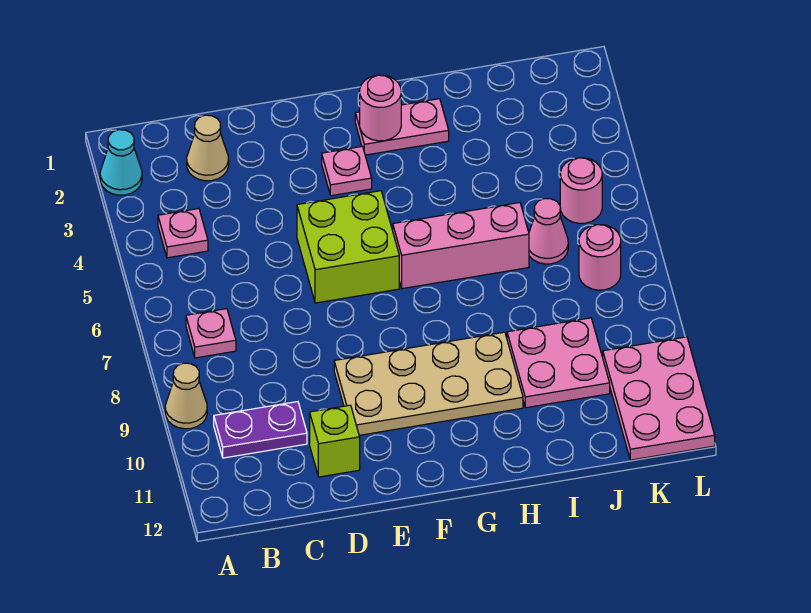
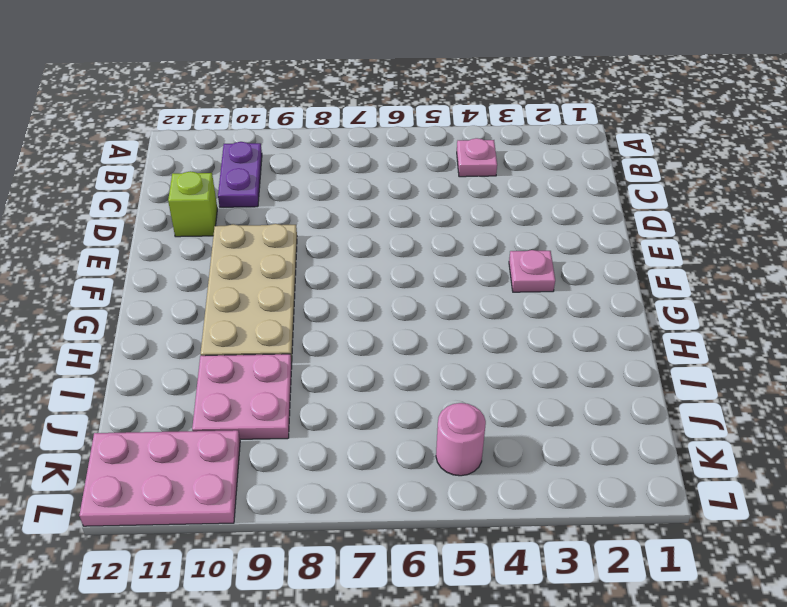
none -> cyan cone A2 level 1
none -> tan cone A9 level 1
none -> pink plate B7 level 1

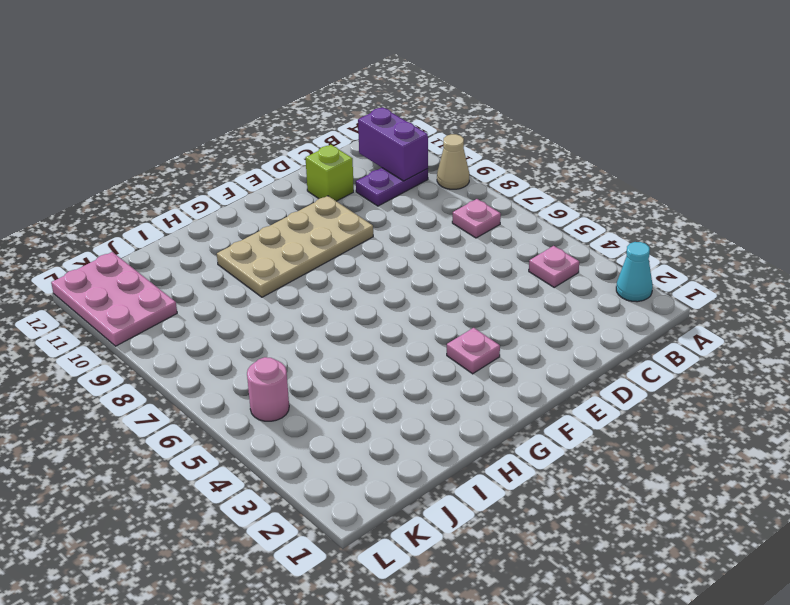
purple brick B10:B11 level 2 -> none
none -> tan cone C2 level 1
none -> lime brick E5:F6 level 1
none -> pink plate G2:H2 level 1

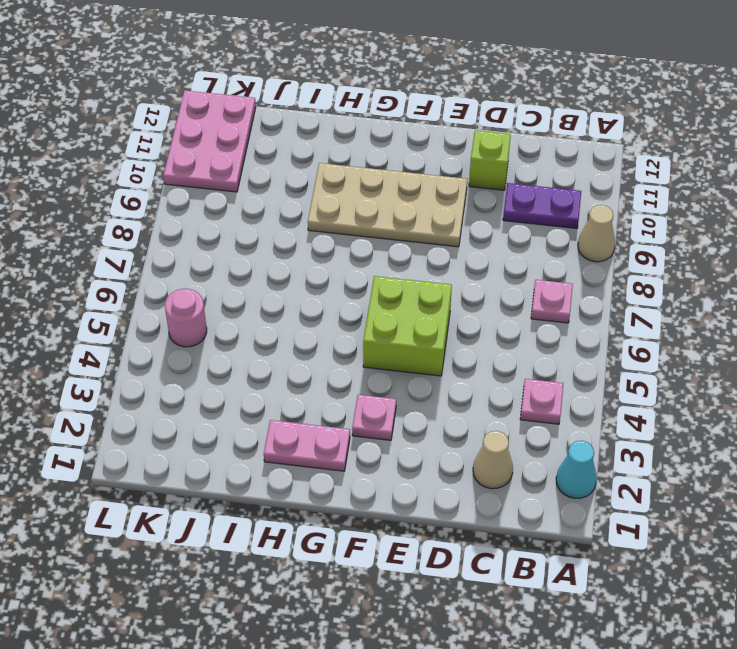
none -> pink brick G6:I6 level 1
none -> pink plate I9:J10 level 1
none -> pink cone J6 level 1

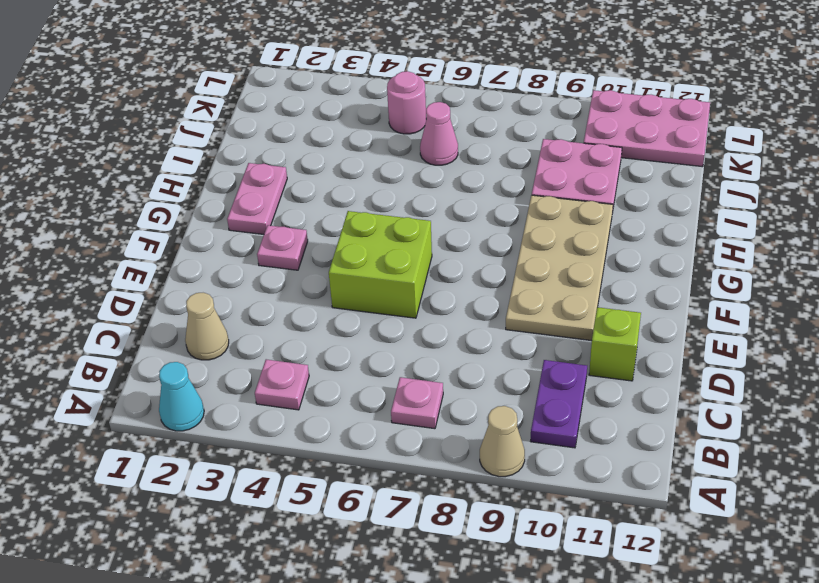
none -> pink brick G6:I6 level 1
none -> pink round brick K7 level 1
none -> pink round brick G2 level 2

